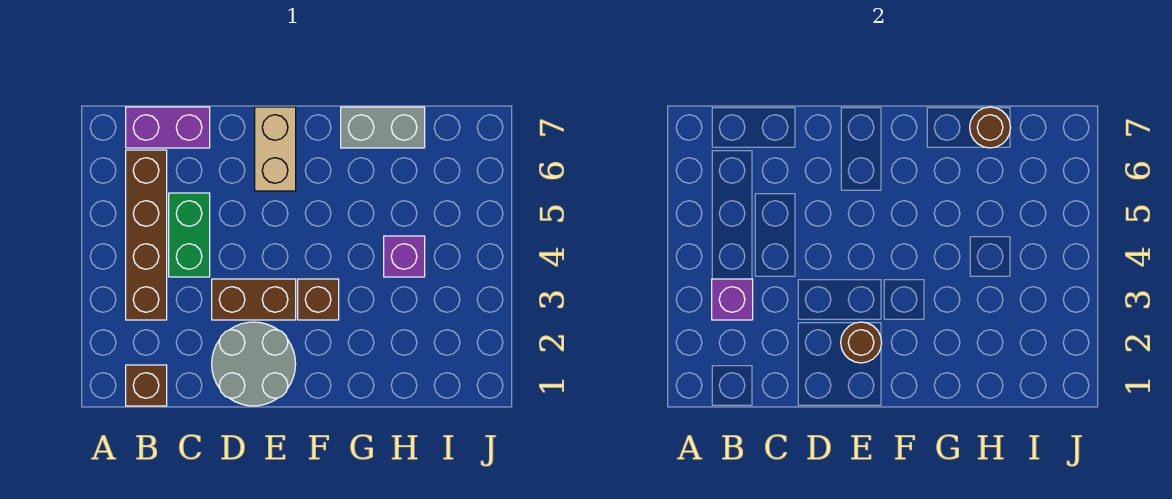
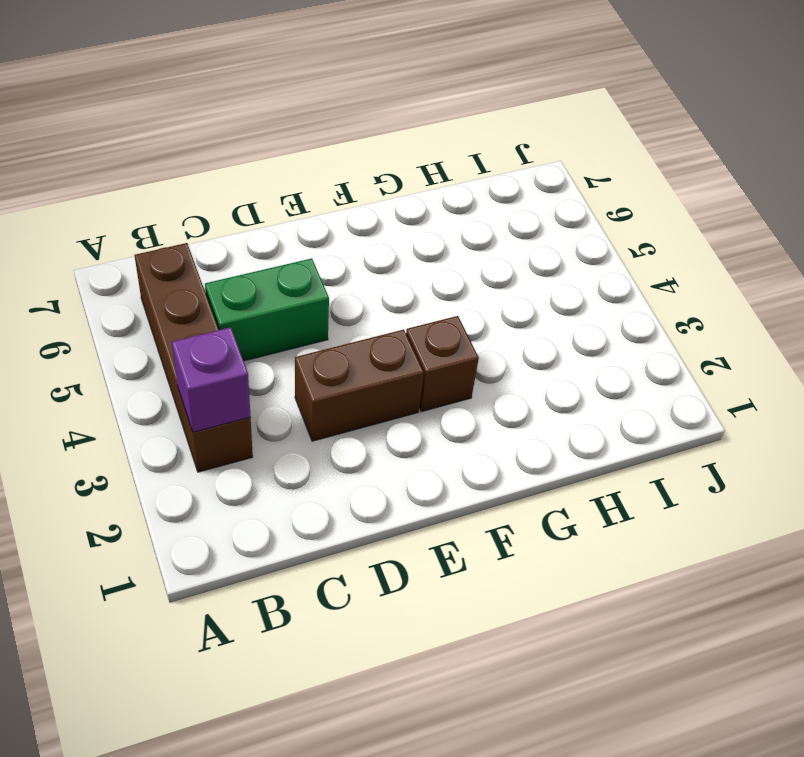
green brick C5:D5 level 1 -> green brick C4:C5 level 1
none -> brown brick B1 level 1
none -> purple brick B7:C7 level 1
none -> grey round brick D1:E2 level 1

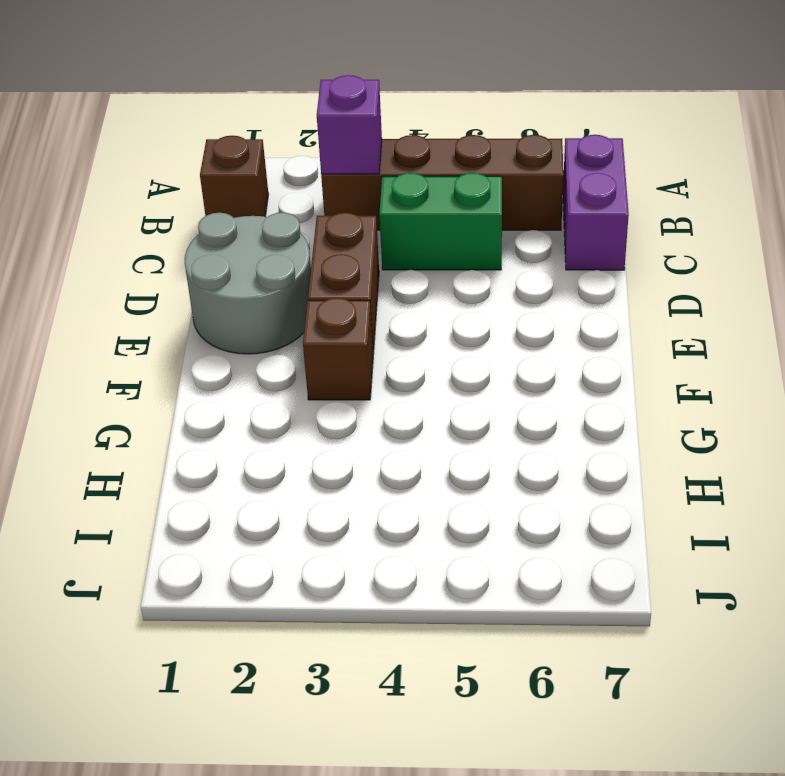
none -> tan brick E6:E7 level 1
none -> grey brick G7:H7 level 1
none -> purple brick H4 level 1

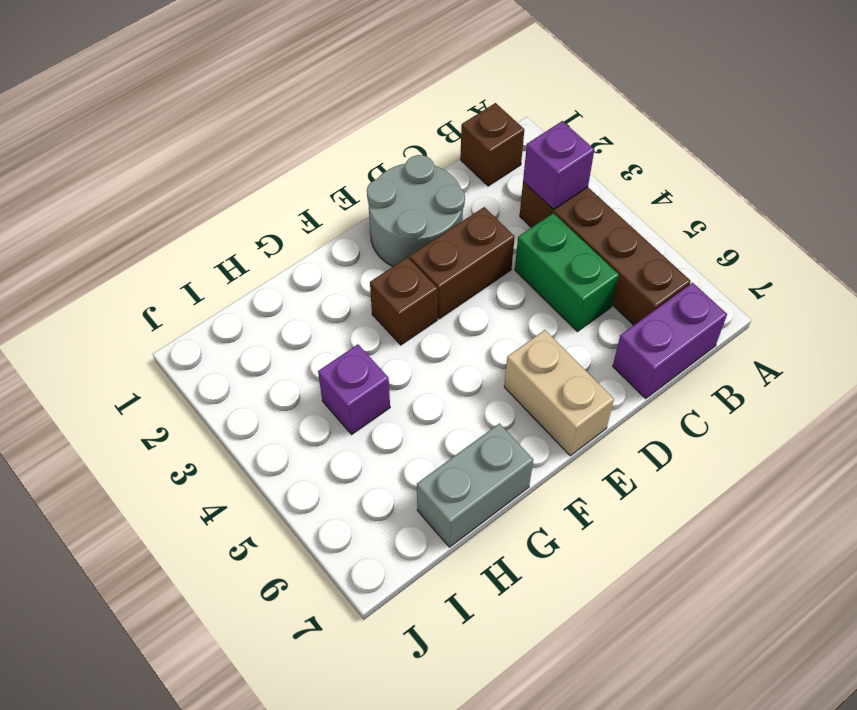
none -> brown round brick E2 level 2
none -> brown round brick H7 level 2

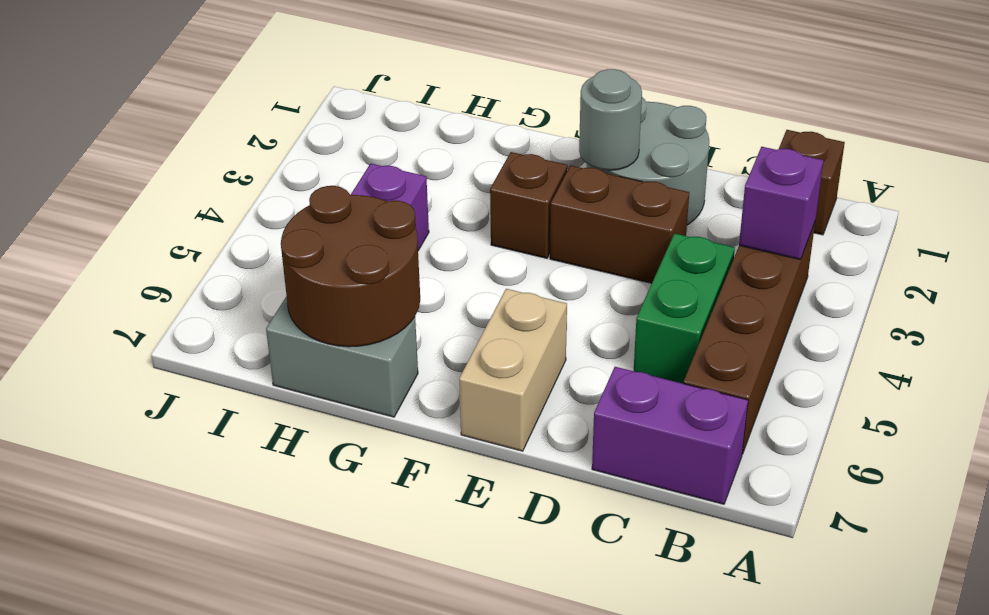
grey round brick E2 level 2 -> brown round brick E2 level 2
brown round brick G6:H7 level 2 -> brown round brick H7 level 2

